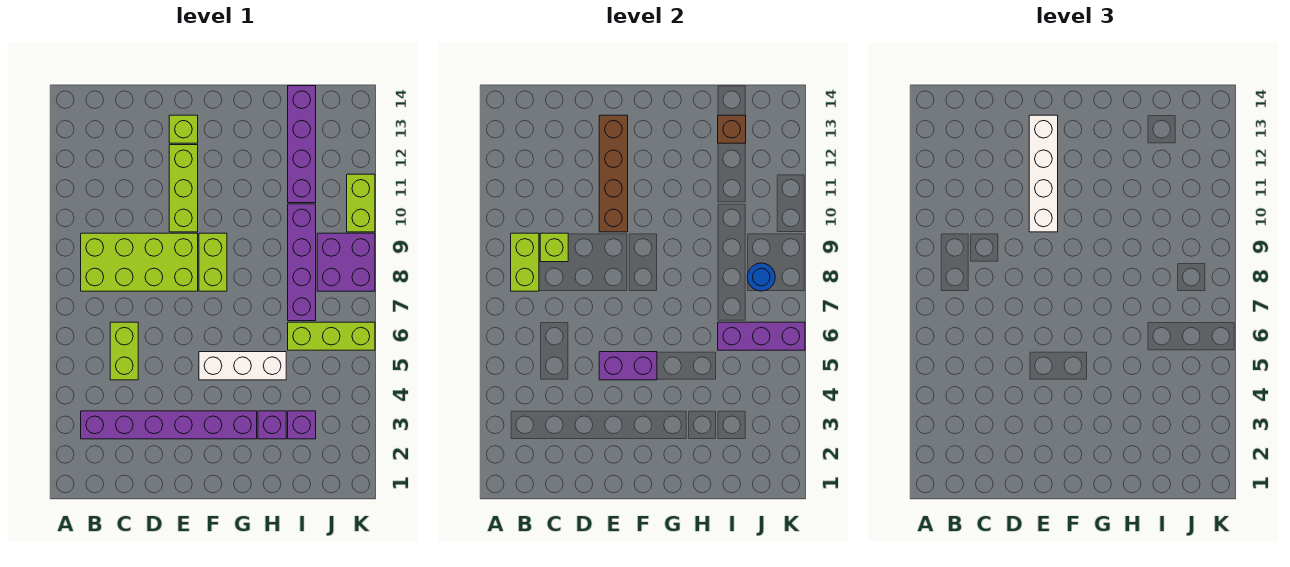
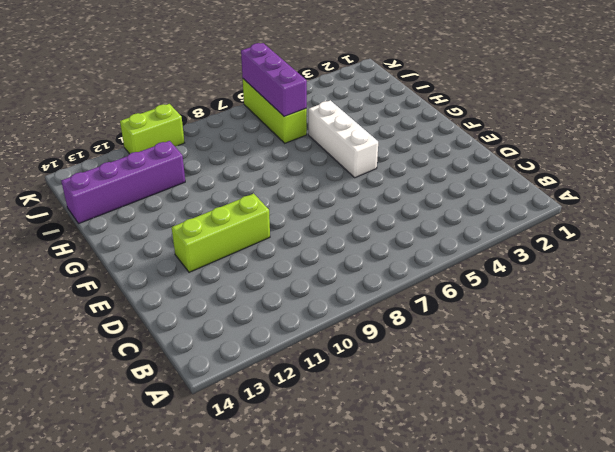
none -> purple brick B3:G3 level 1
none -> lime brick B8:E9 level 1
none -> lime brick C5:C6 level 1

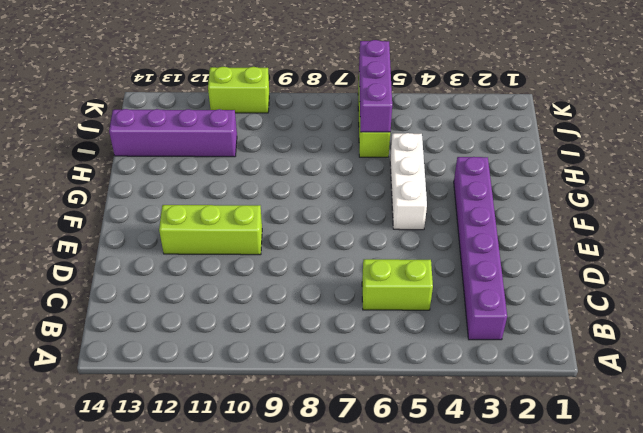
none -> lime brick B8:E9 level 1
none -> lime brick E13 level 1
none -> lime brick F8:F9 level 1

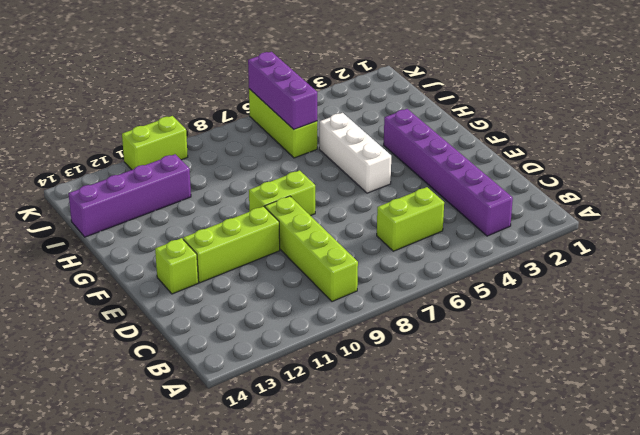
lime brick B9:E9 level 1 -> lime brick B8:E9 level 1
none -> purple brick H3 level 1
none -> purple brick I3 level 1
none -> purple brick I7:I10 level 1

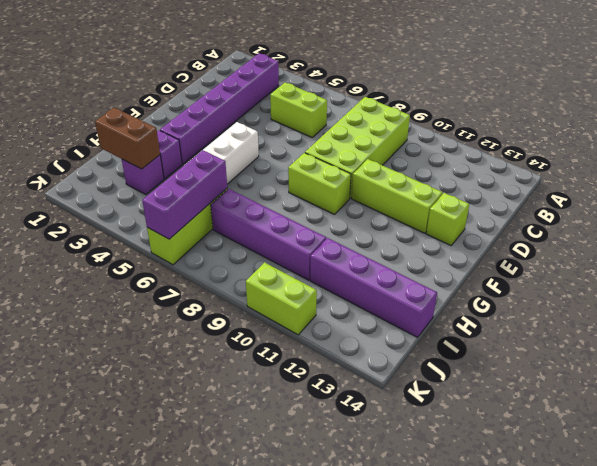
brown brick I2:I3 level 2 -> none
none -> purple brick J8:K9 level 1
none -> lime brick B8:B9 level 2
none -> lime brick C9 level 2

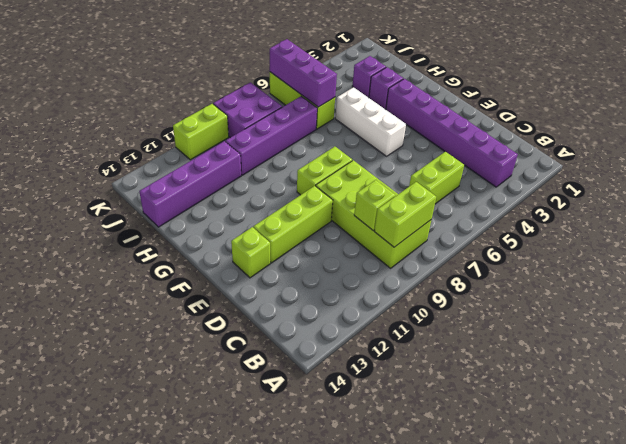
none -> purple brick E5:F5 level 2
none -> brown brick E10:E13 level 2
none -> brown brick I13 level 2

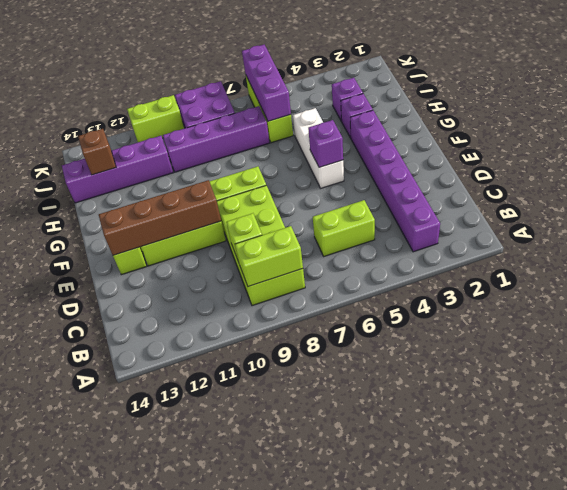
purple brick F5 level 2 -> purple brick E5:F5 level 2
none -> blue round brick J8 level 2
none -> white brick E10:E13 level 3

